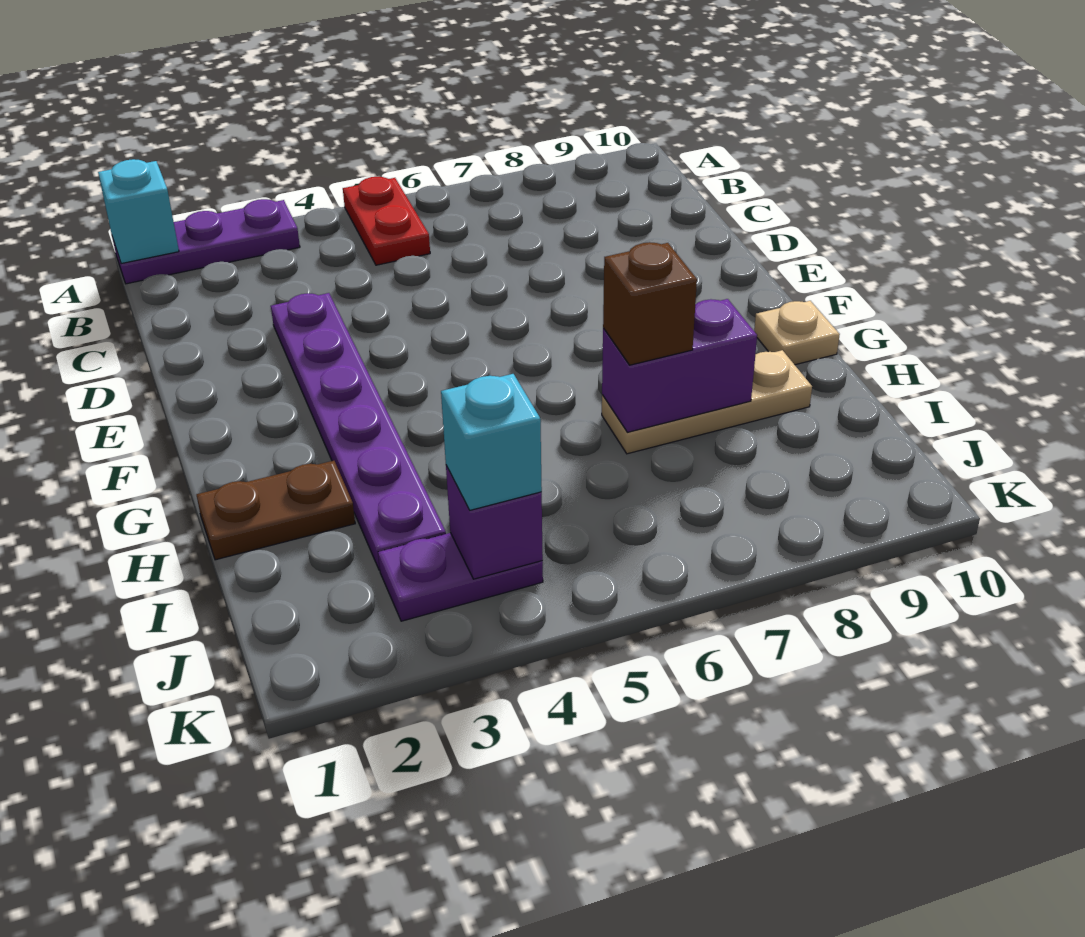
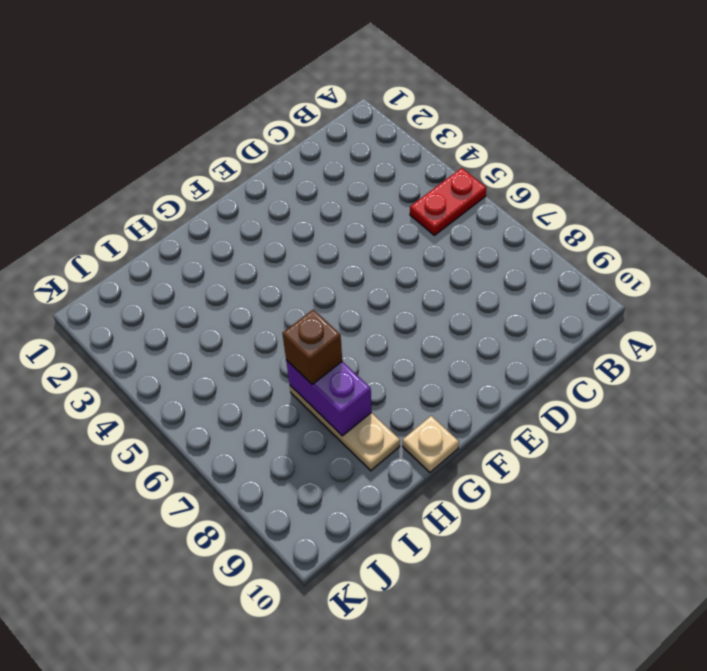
none -> purple plate A1:A3 level 1
none -> purple plate D3:I3 level 1
none -> brown plate H1:H2 level 1

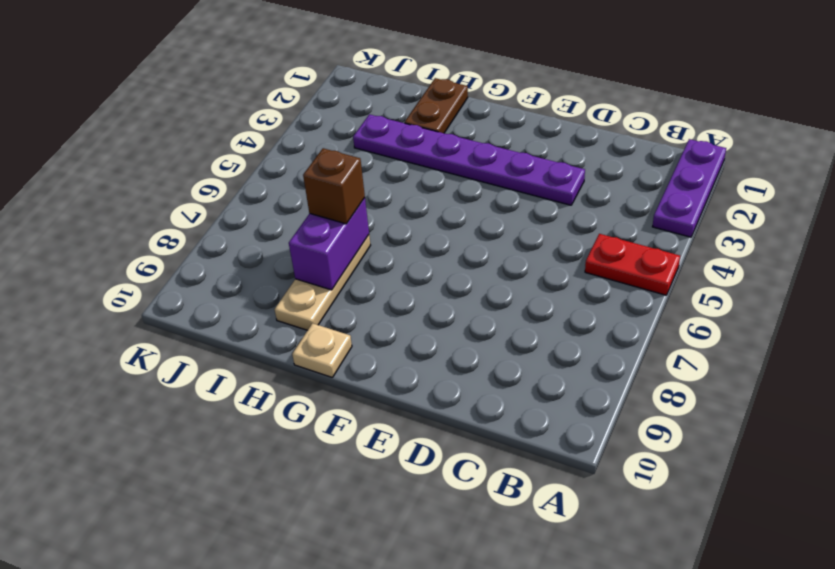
none -> purple plate J3:J4 level 1
none -> cyan brick A1 level 2
none -> purple brick J4 level 2

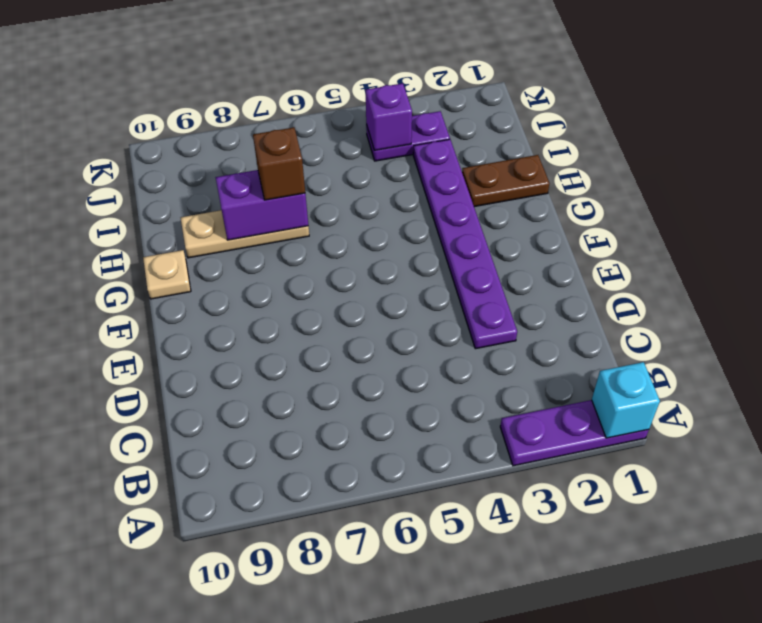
none -> red plate A5:B5 level 1
none -> cyan brick J4 level 3

